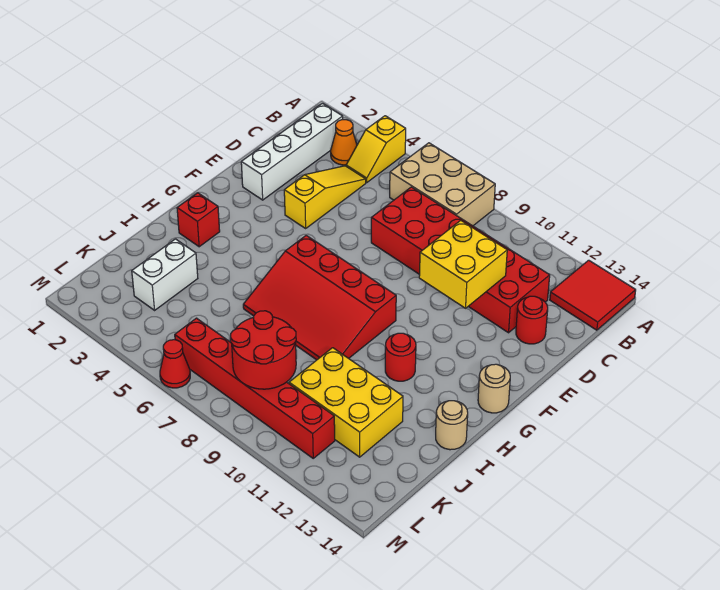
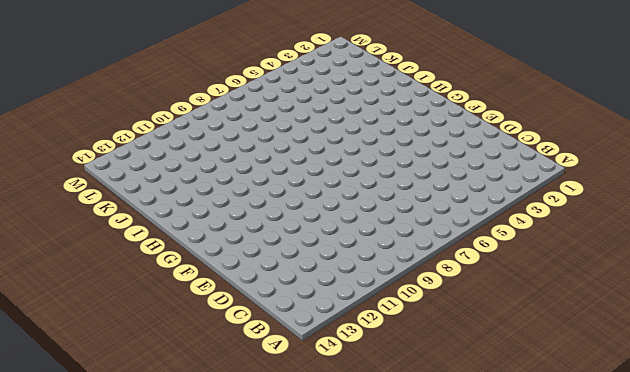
none -> yellow slope A4:B4 level 1 top A
none -> tan brick A6:B8 level 1
none -> red tile A13:B14 level 1

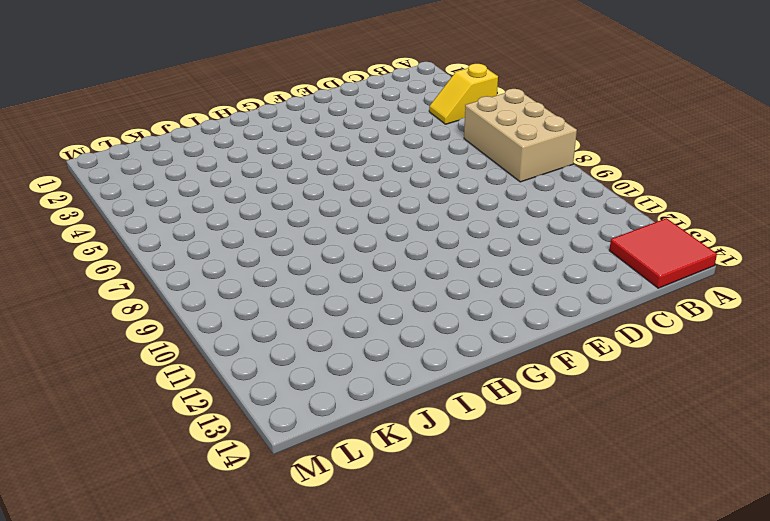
none -> white brick B2:E2 level 1
none -> orange cone B3 level 1
none -> yellow slope C4:E4 level 1 top E

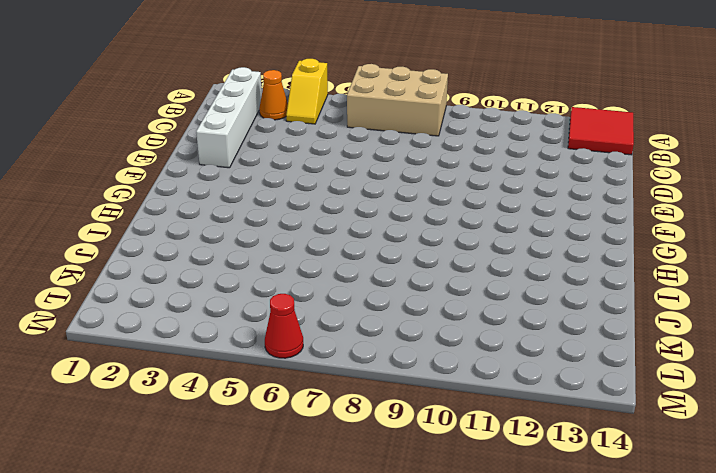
none -> yellow slope C4:E4 level 1 top E
none -> red brick C7:D12 level 1
none -> red round brick D13 level 1

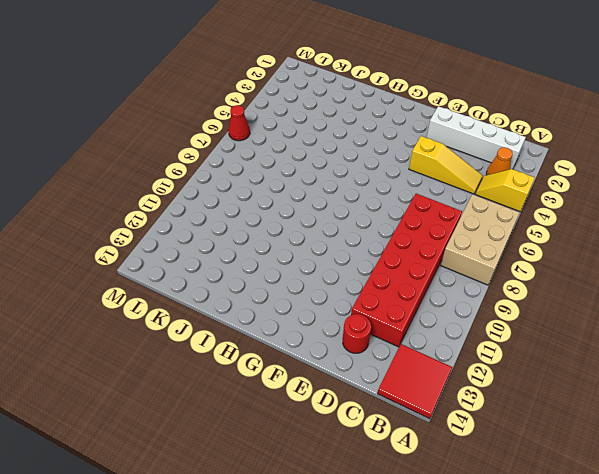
none -> red slope G6:I9 level 1 top G
none -> tan round brick G14 level 1
none -> red brick H2 level 1

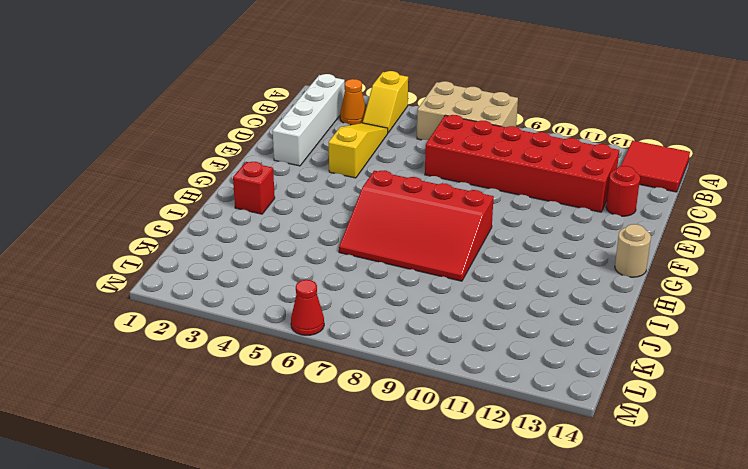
none -> red round brick H11 level 1
none -> tan round brick I14 level 1
none -> white brick J3:K3 level 1

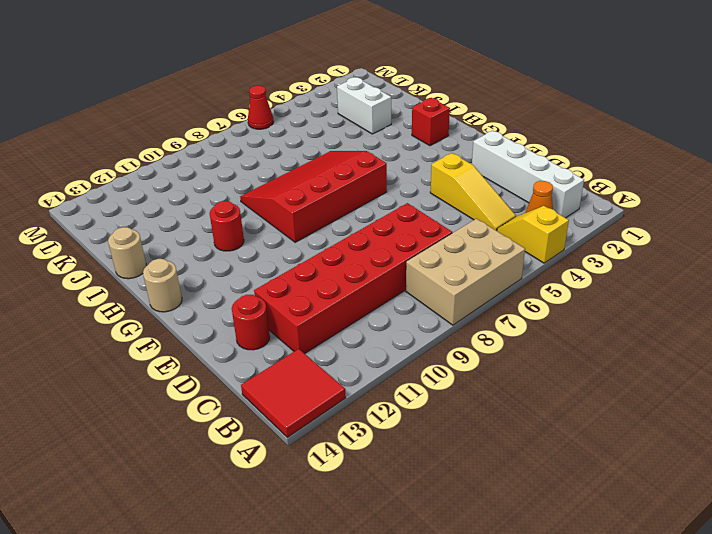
none -> yellow brick J10:K12 level 1
none -> red brick L6:L11 level 1
none -> yellow brick D10:E11 level 2

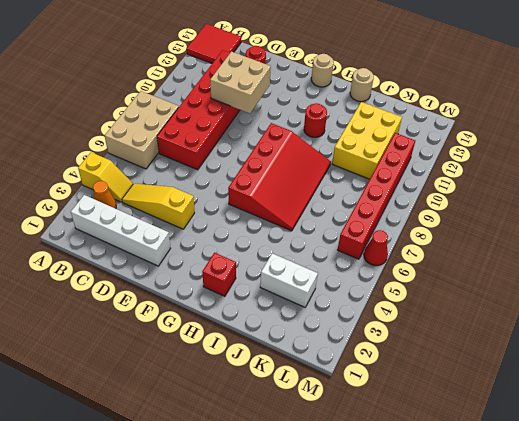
tan brick D10:E11 level 2 -> yellow brick D10:E11 level 2
none -> red round brick K8:L9 level 2

